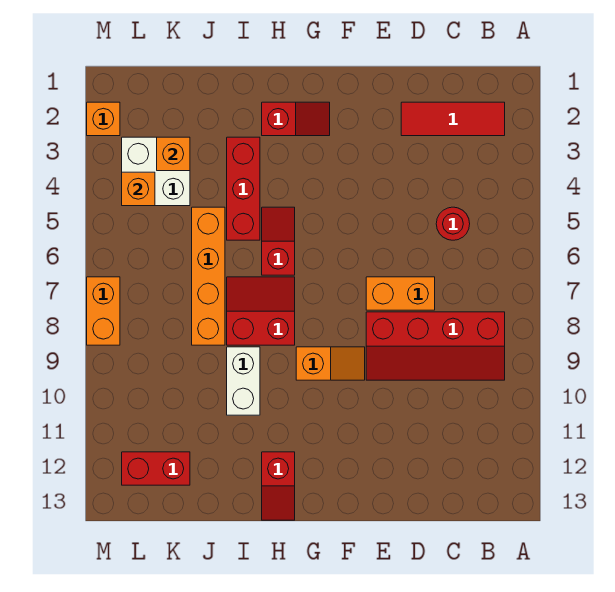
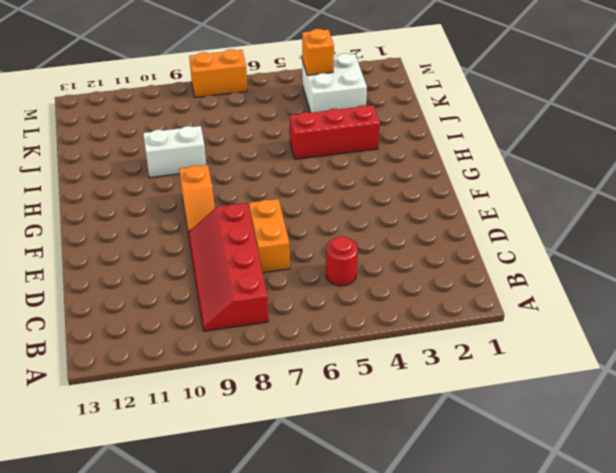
none -> red tile B2:D2 level 1
none -> red slope G2:H2 level 1 top H
none -> red slope H5:H6 level 1 top 6

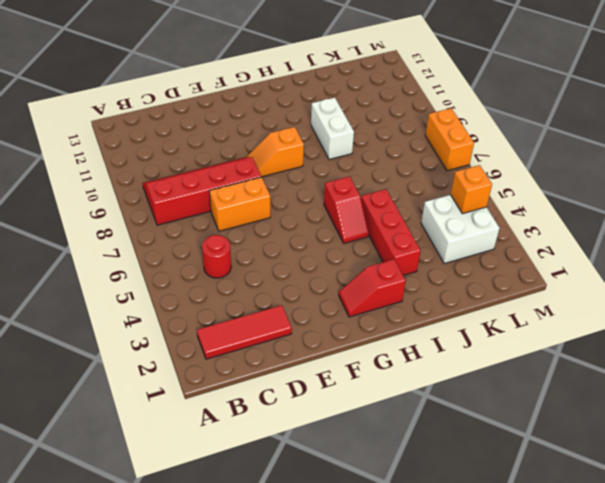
none -> red slope H7:I8 level 1 top 8
none -> red slope H12:H13 level 1 top 12
none -> orange brick J5:J8 level 1

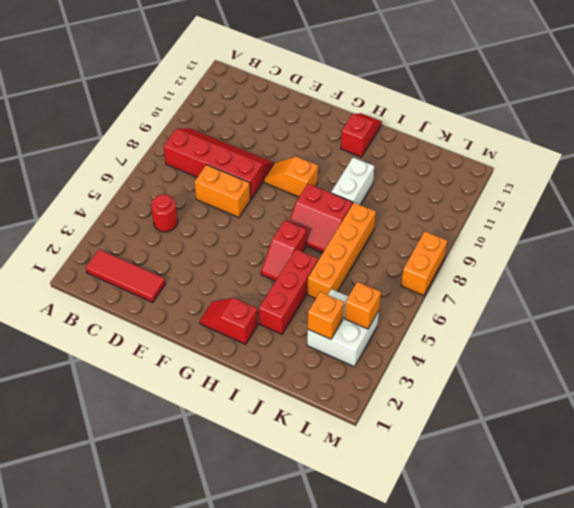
none -> red brick K12:L12 level 1
none -> orange brick M2 level 1

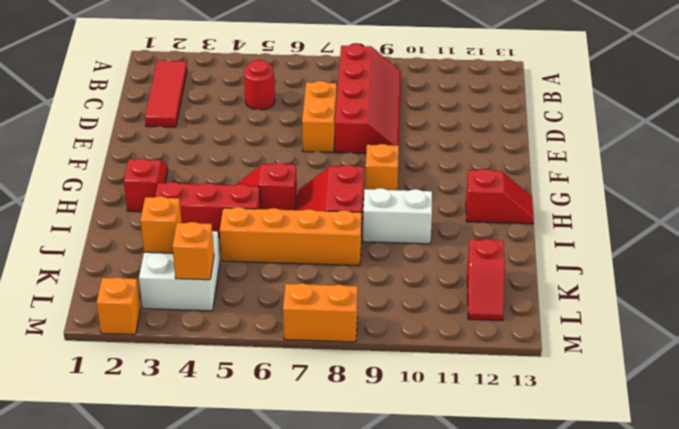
red slope K12:L12 level 1 top K -> red brick K12:L12 level 1

